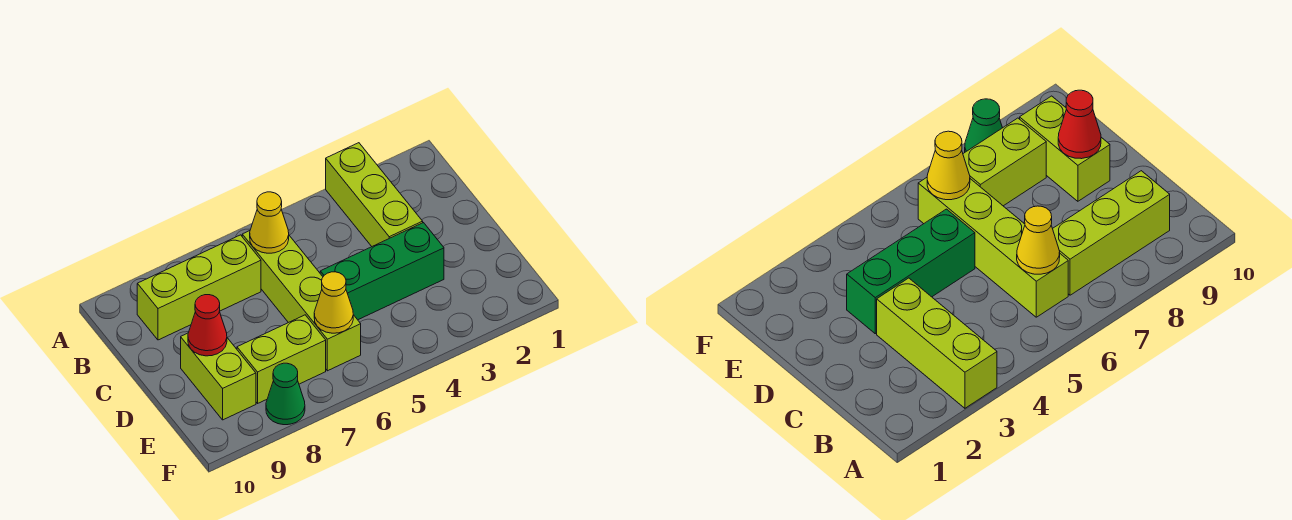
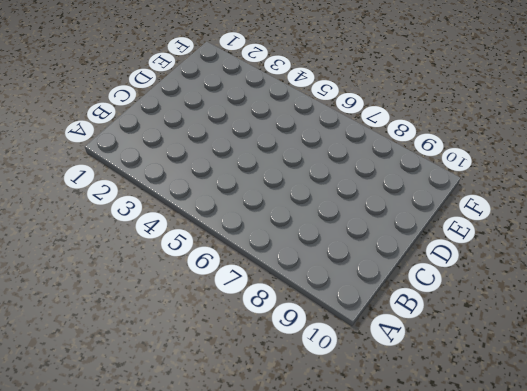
none -> lime brick A3:C3 level 1
none -> lime brick B6:E6 level 1

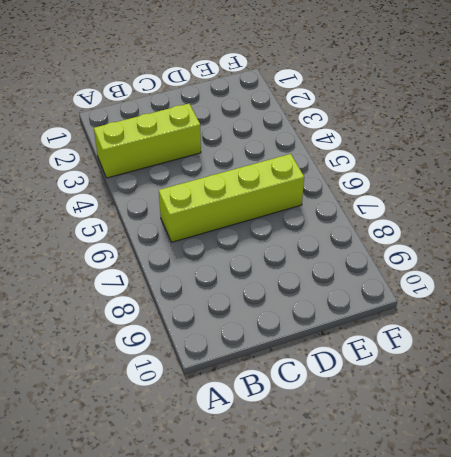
none -> lime brick B7:B9 level 1
none -> green brick D3:D5 level 1

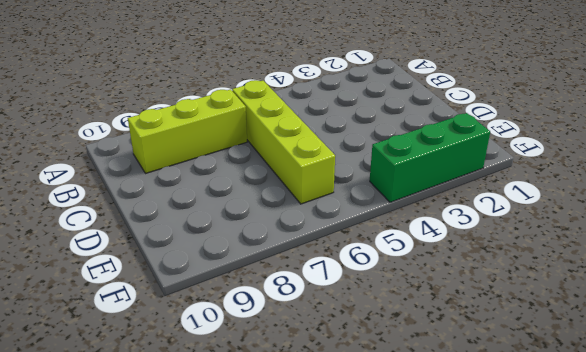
green brick F2:F4 level 1 -> green brick D3:D5 level 1
none -> lime brick A3:C3 level 1
none -> lime brick D9:E9 level 1

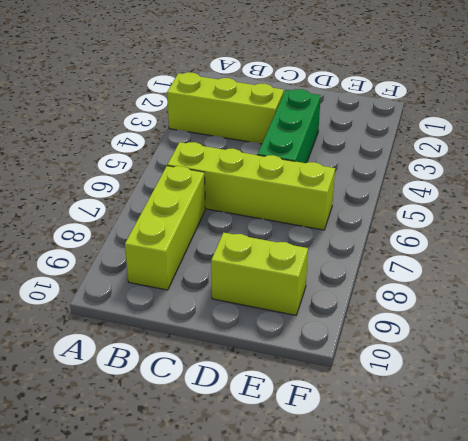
none -> lime brick E7:E8 level 1
none -> green cone F8 level 1

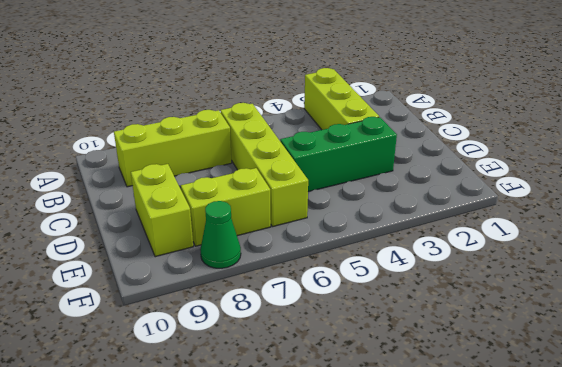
none -> yellow cone B6 level 2
none -> red cone D9 level 2

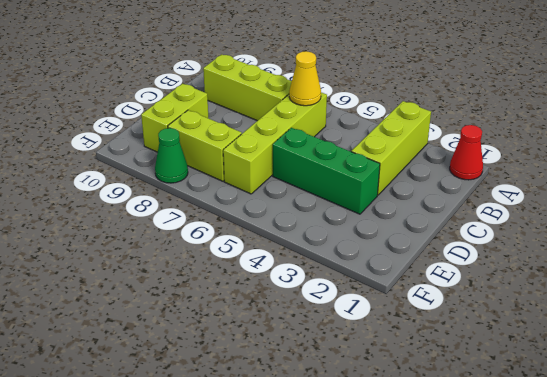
red cone A1 level 1 -> red cone D9 level 2
none -> yellow cone E6 level 2

